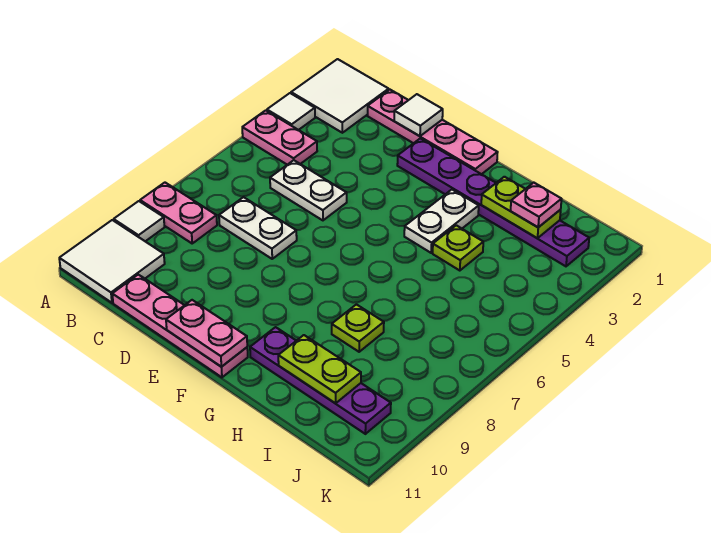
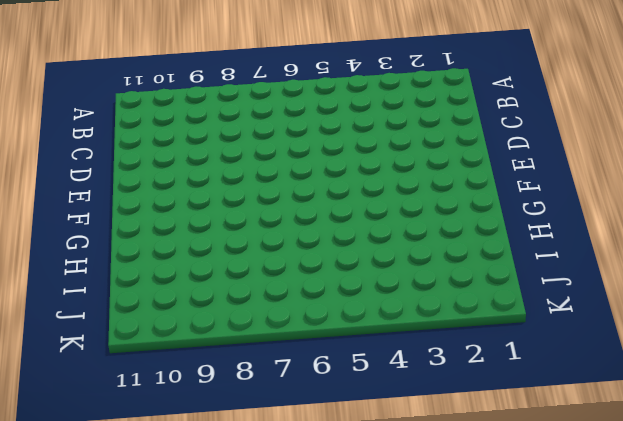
none -> white tile A1:B2 level 1
none -> white tile A3 level 1
none -> pink plate A4:B4 level 1

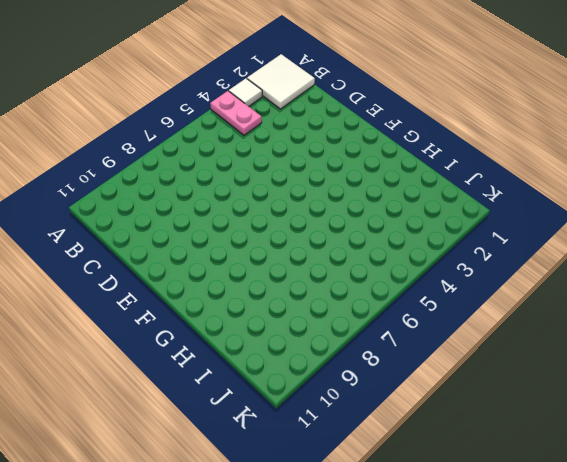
none -> pink plate A8:B8 level 1
none -> white tile A9 level 1
none -> white tile A10:B11 level 1

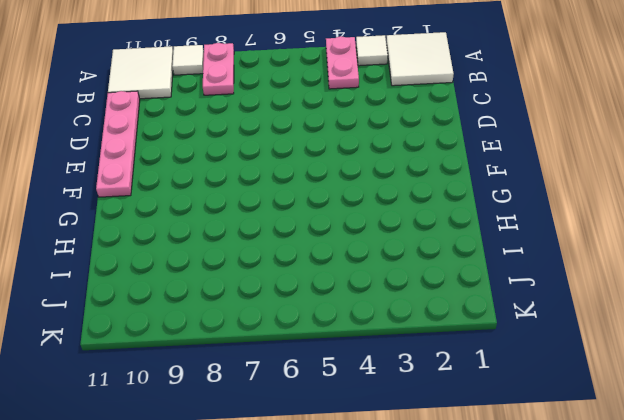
none -> pink plate C1:F1 level 1
none -> white plate C5:D5 level 1
none -> white plate C7:D7 level 1

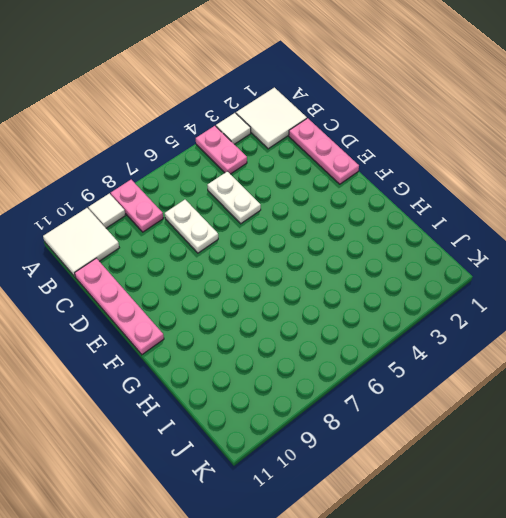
pink plate C1:E1 level 1 -> pink plate C1:F1 level 1
none -> purple plate E2:J2 level 1
none -> white plate G3:G4 level 1
none -> purple plate G10:J10 level 1

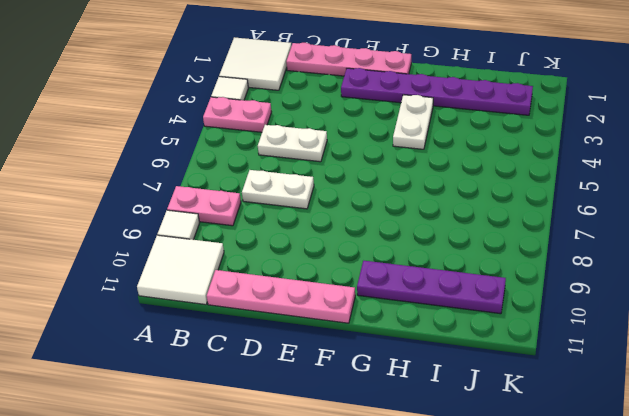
none -> lime plate H4 level 1
none -> lime plate H8 level 1
none -> white tile D1 level 2

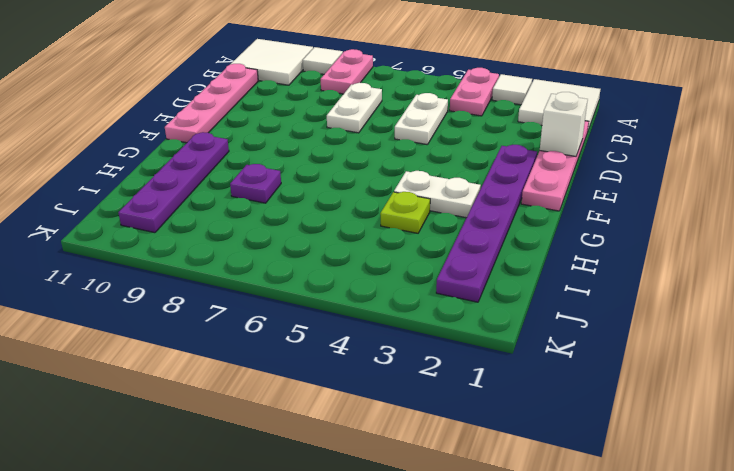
white brick D1 level 2 -> white tile D1 level 2
purple plate H8 level 1 -> lime plate H8 level 1
none -> pink plate E11:F11 level 2
none -> lime plate H2:I2 level 2
none -> lime plate H10:I10 level 2

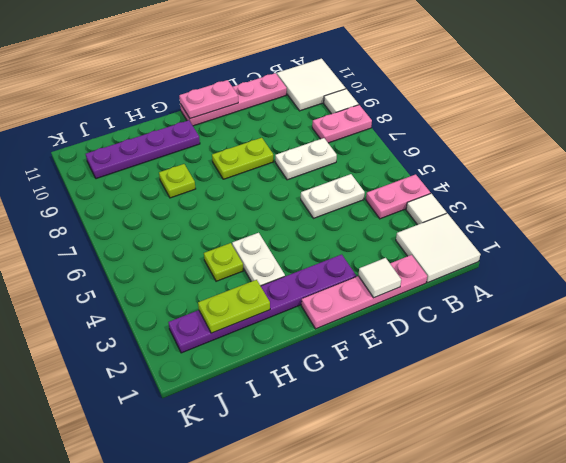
lime plate E8:F8 level 1 -> lime plate H10:I10 level 2
none -> pink plate I2 level 3

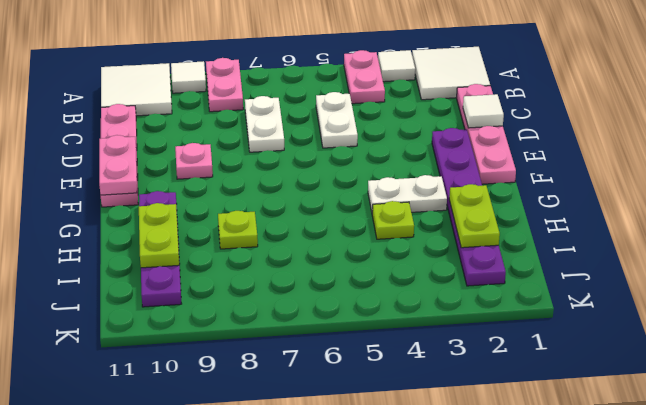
pink plate E9 level 1 -> pink plate I2 level 3

